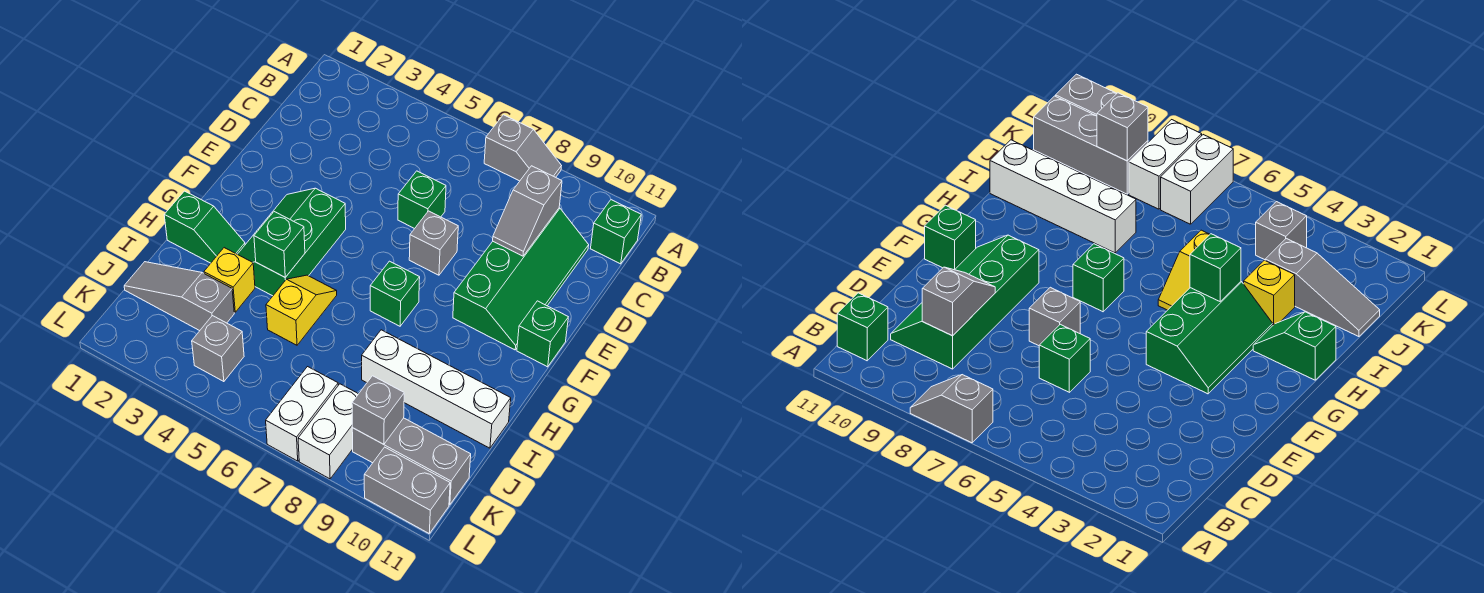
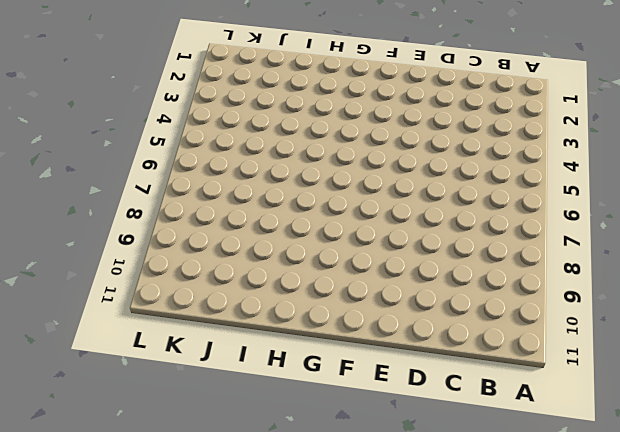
none -> grey slope A7:A8 level 1 top 7
none -> green brick B11 level 1
none -> green slope C9:F10 level 1 top 9

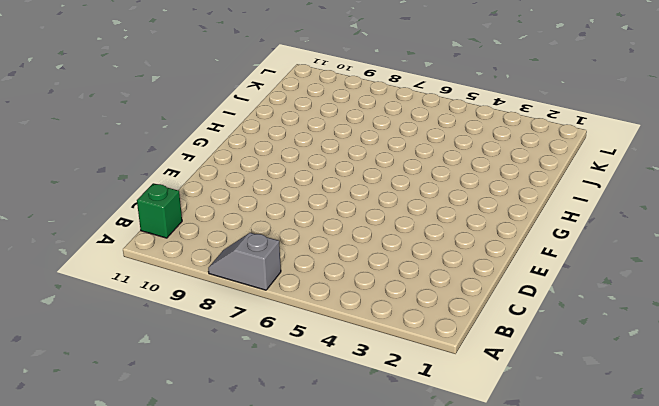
none -> green slope C9:F10 level 1 top 9
none -> green brick D6 level 1
none -> grey brick E7 level 1

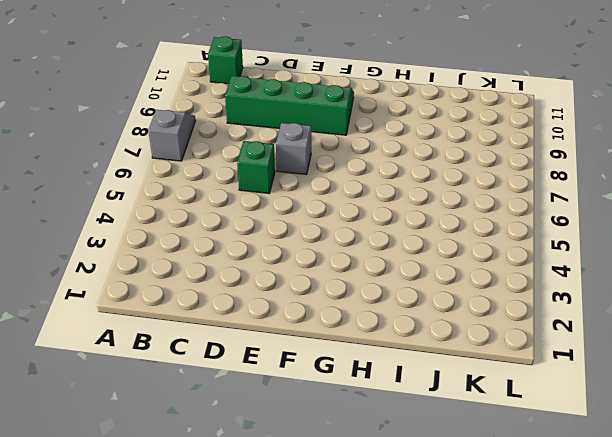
none -> green slope F3:H4 level 1 top 4
none -> green brick F11 level 1
none -> green brick G7 level 1

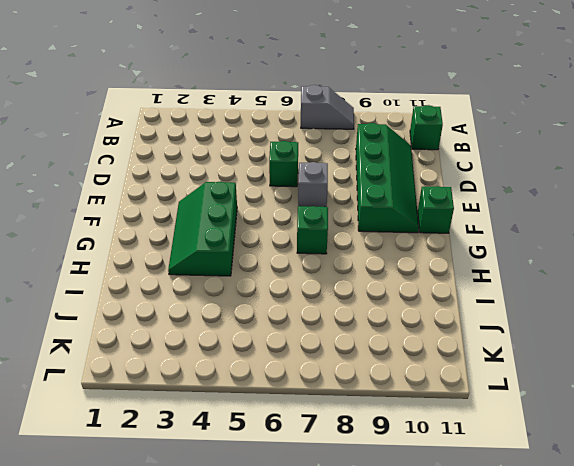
none -> green slope H1:H2 level 1 top 1
none -> yellow slope H5:I5 level 1 top I
none -> yellow brick I3 level 1

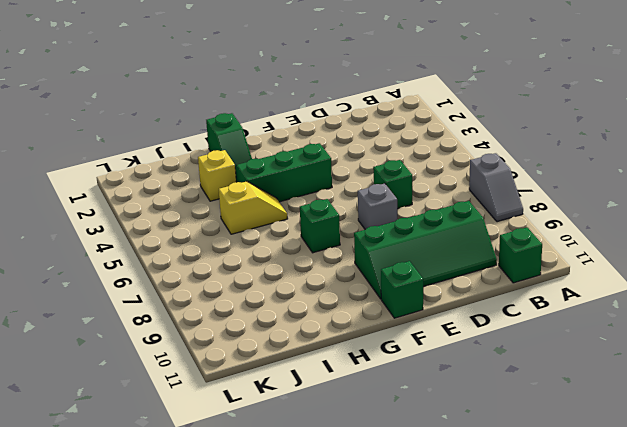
none -> white brick I8:I11 level 1
none -> grey slope J1:J3 level 1 top 3
none -> grey brick K4 level 1

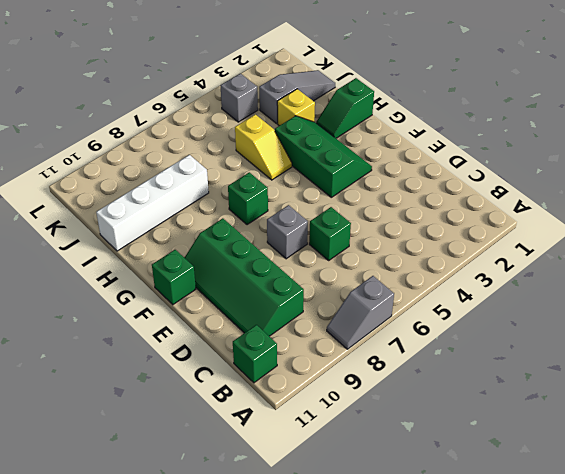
none -> white brick K7:L7 level 1
none -> white brick K8:L8 level 1
none -> grey brick K9:K11 level 1

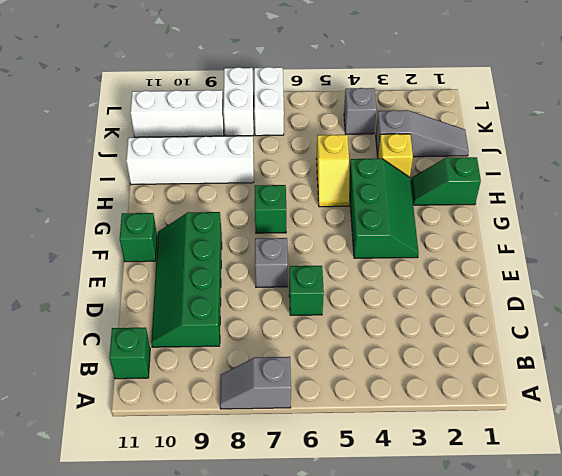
white brick K9:K11 level 1 -> grey brick K9:K11 level 1
none -> grey brick L10:L11 level 1
none -> grey slope C9:D9 level 2 top C
none -> green brick H4 level 2

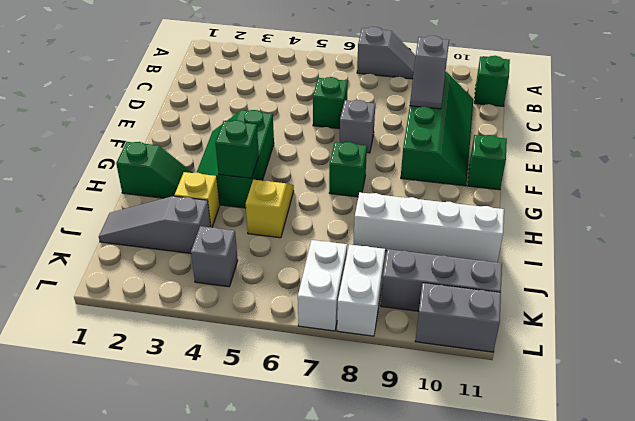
none -> grey brick K9 level 2

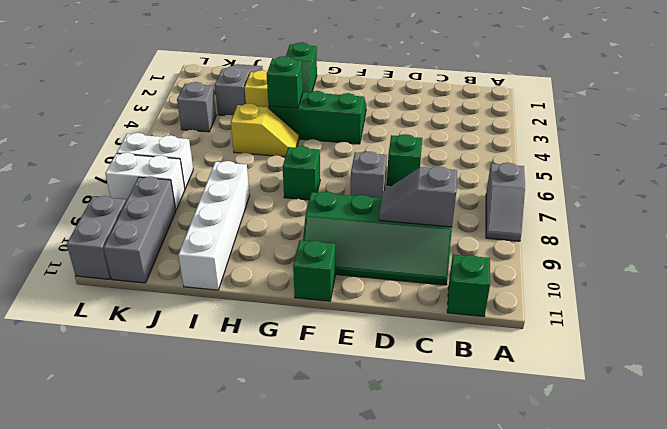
none -> grey brick K9 level 2

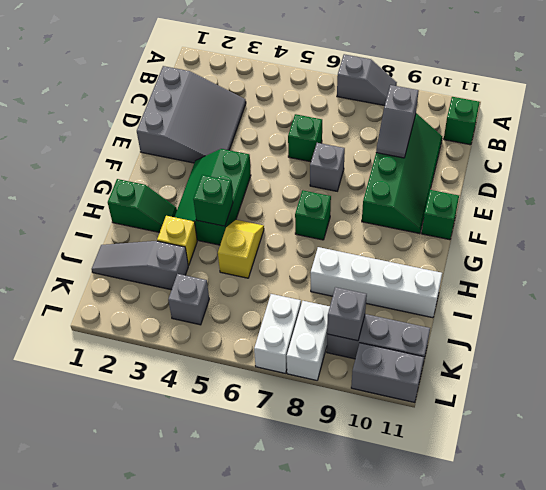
grey slope C1:E3 level 1 top 1 -> none

